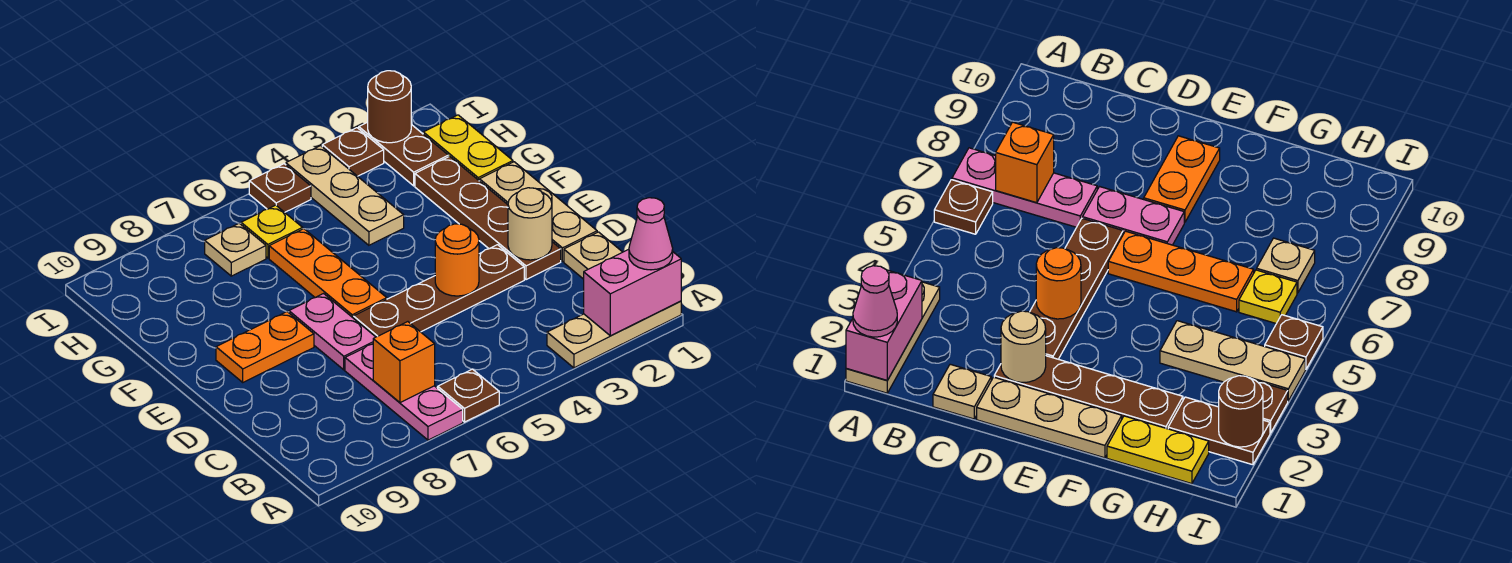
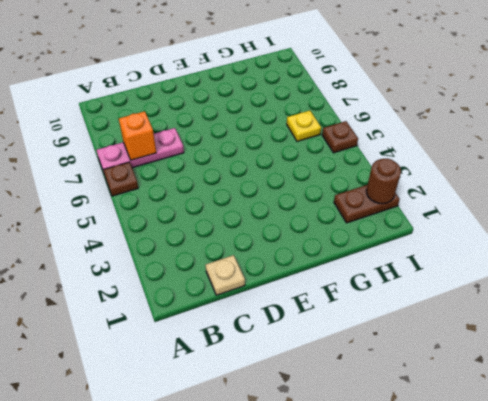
none -> tan plate A1:A3 level 1
none -> tan plate D1:F1 level 1
none -> brown plate D2:G2 level 1

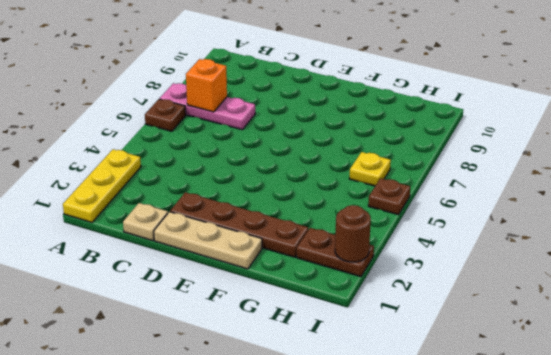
yellow plate A1:A3 level 1 -> tan plate A1:A3 level 1
none -> brown plate D3:D6 level 1
none -> pink plate D7:E7 level 1
none -> orange plate E6:G6 level 1

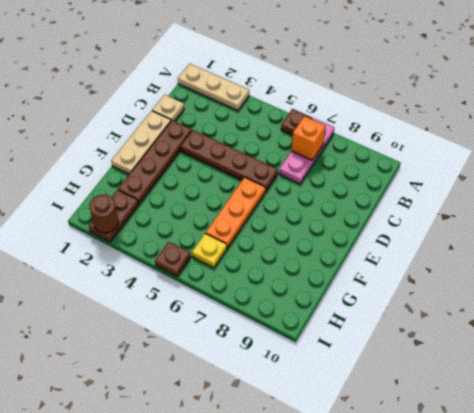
none -> pink plate D7:E7 level 1
none -> orange plate E8:E9 level 1
none -> yellow plate G1:H1 level 1

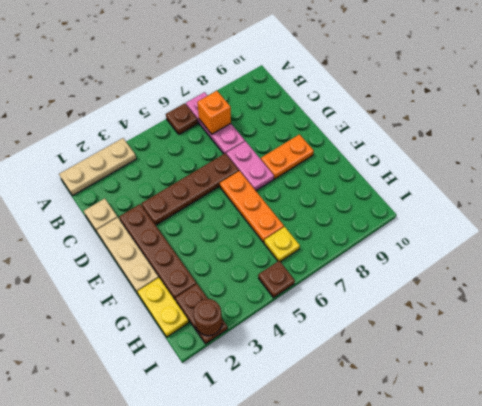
none -> tan plate G4:I4 level 1
none -> tan plate H7 level 1
none -> brown plate I3 level 1

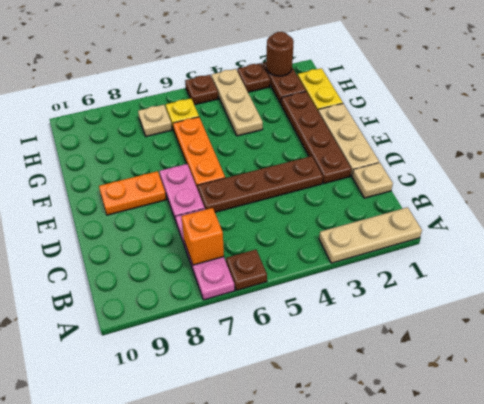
none -> pink brick A1:A2 level 2
none -> tan round brick D2 level 2
none -> orange round brick D4 level 2

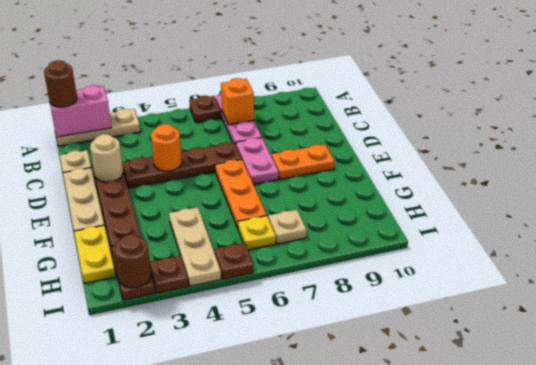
brown round brick A1 level 3 -> pink cone A1 level 3

